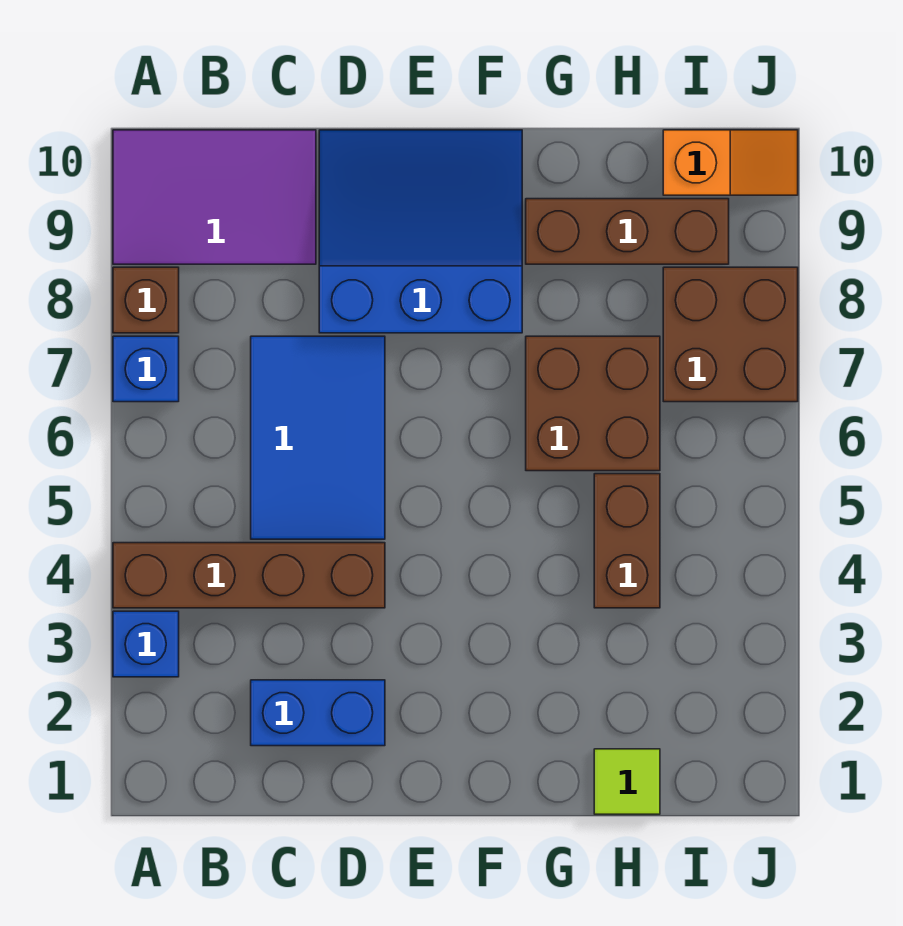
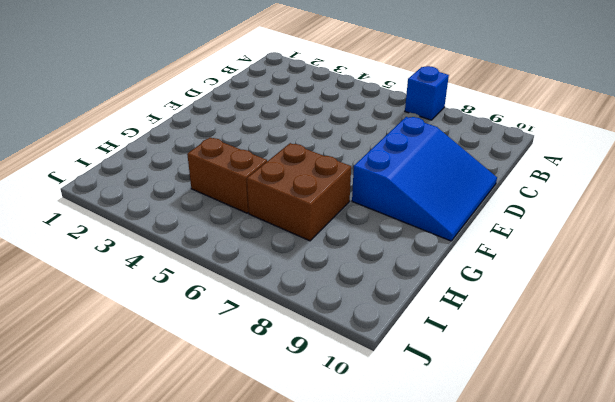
none -> blue brick A3 level 1
none -> brown brick A4:D4 level 1
none -> brown brick A8 level 1

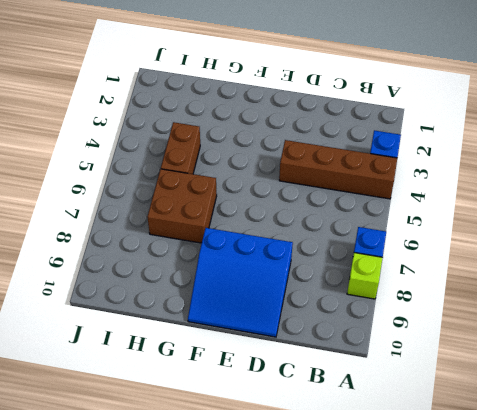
lime brick A8 level 1 -> brown brick A8 level 1
none -> purple tile A9:C10 level 1
none -> blue brick C2:D2 level 1
none -> blue tile C5:D7 level 1

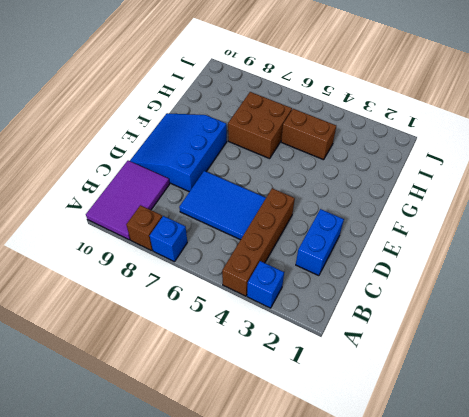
none -> brown brick G9:I9 level 1
none -> lime tile H1 level 1
none -> brown brick I7:J8 level 1

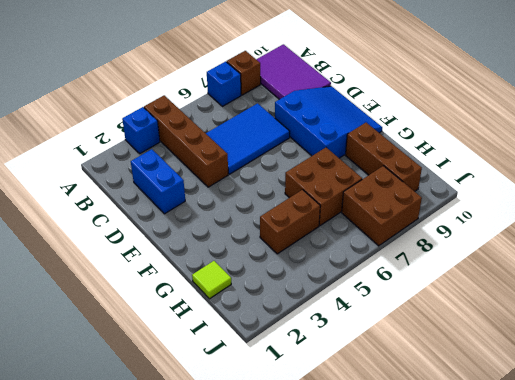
none -> orange slope I10:J10 level 1 top I

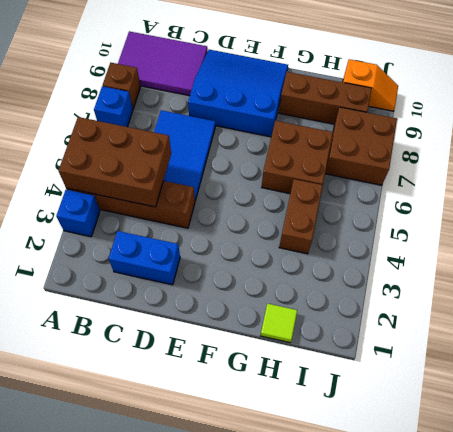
brown brick A4:C5 level 2 -> none

